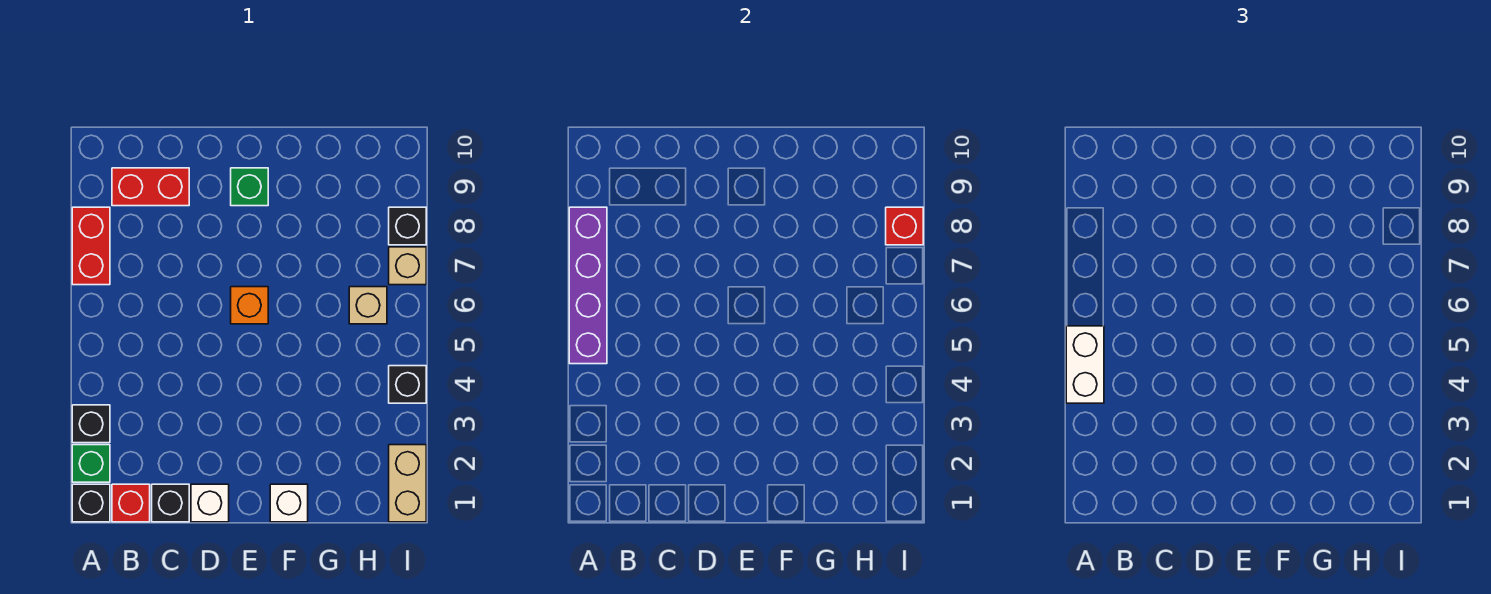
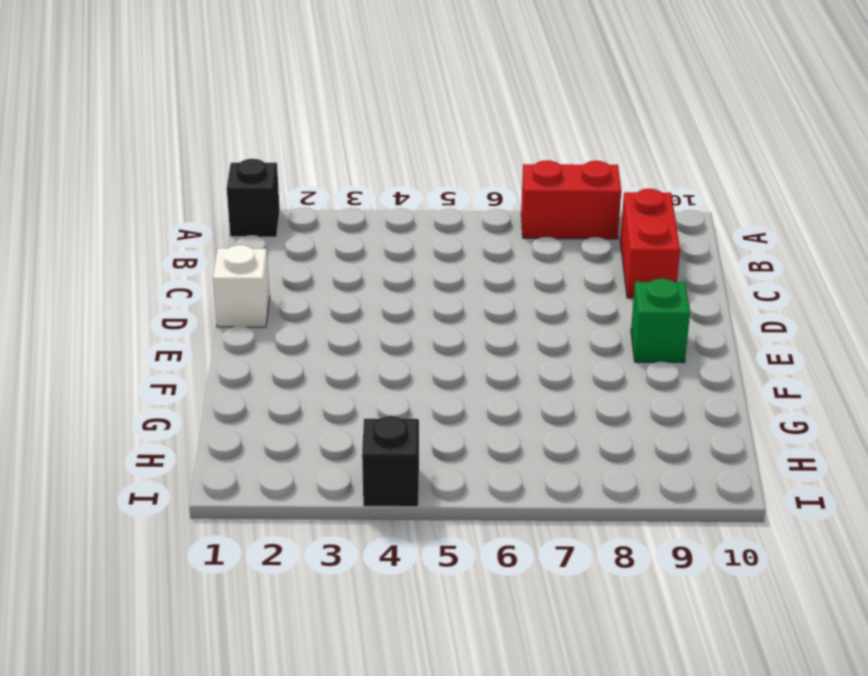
none -> green brick A2 level 1
none -> black brick A3 level 1
none -> red brick B1 level 1

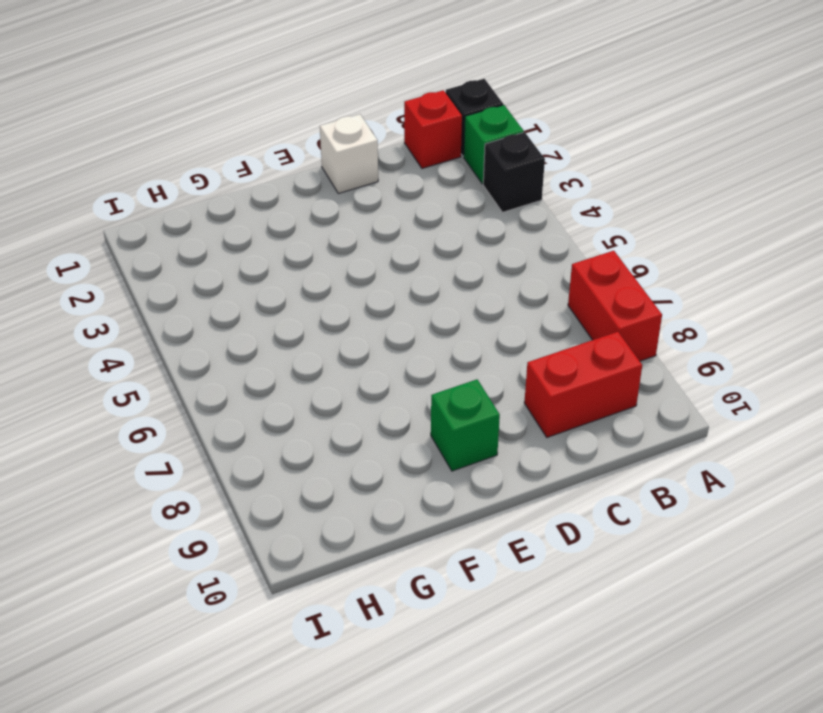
none -> black brick C1 level 1
none -> orange brick E6 level 1
none -> white brick F1 level 1

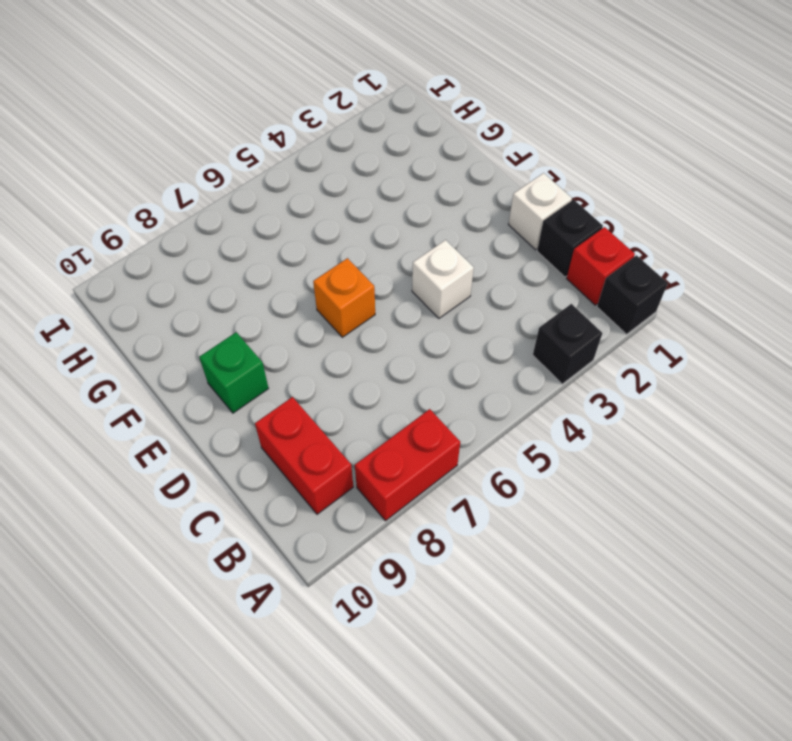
white brick D4 level 1 -> white brick F1 level 1
none -> green brick A2 level 1
none -> tan brick H6 level 1
none -> tan brick I1:I2 level 1

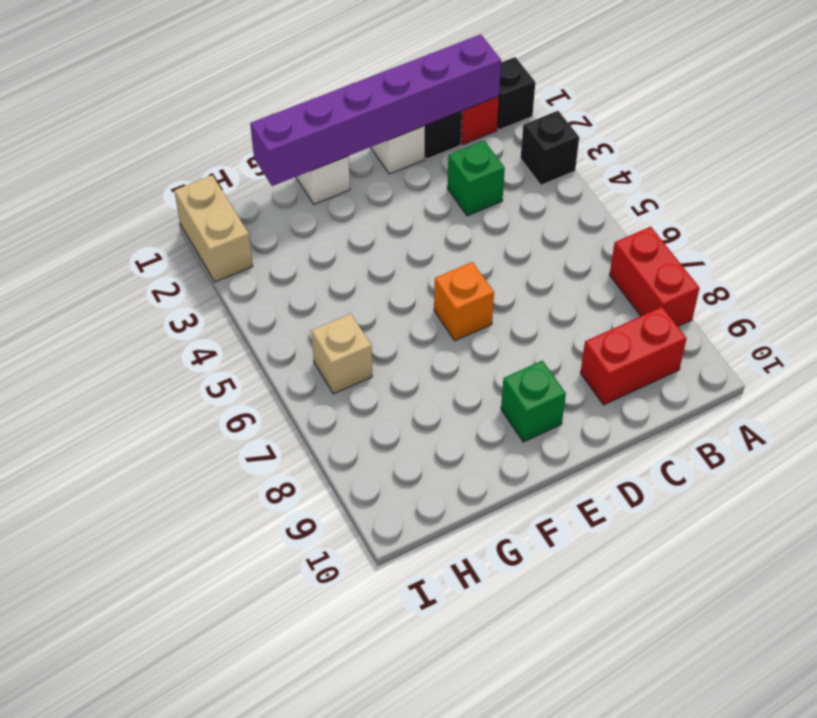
purple brick B1:G1 level 2 -> none
green brick C3 level 1 -> green brick A2 level 1
none -> black brick I4 level 1
none -> tan brick I7 level 1
none -> black brick I8 level 1

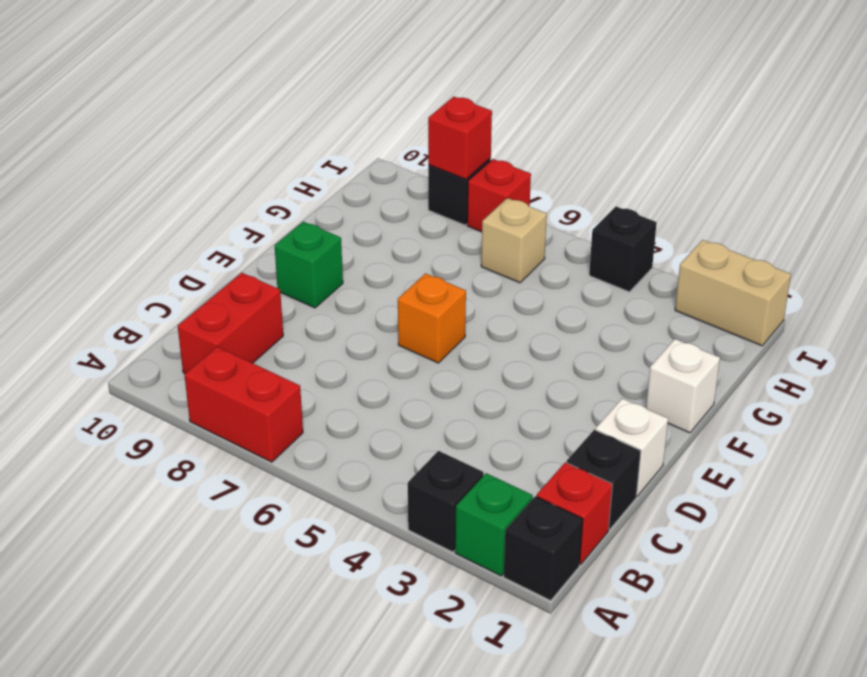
red brick I7 level 1 -> tan brick I7 level 1
none -> purple brick A5:A8 level 2
none -> white brick A4:A5 level 3

